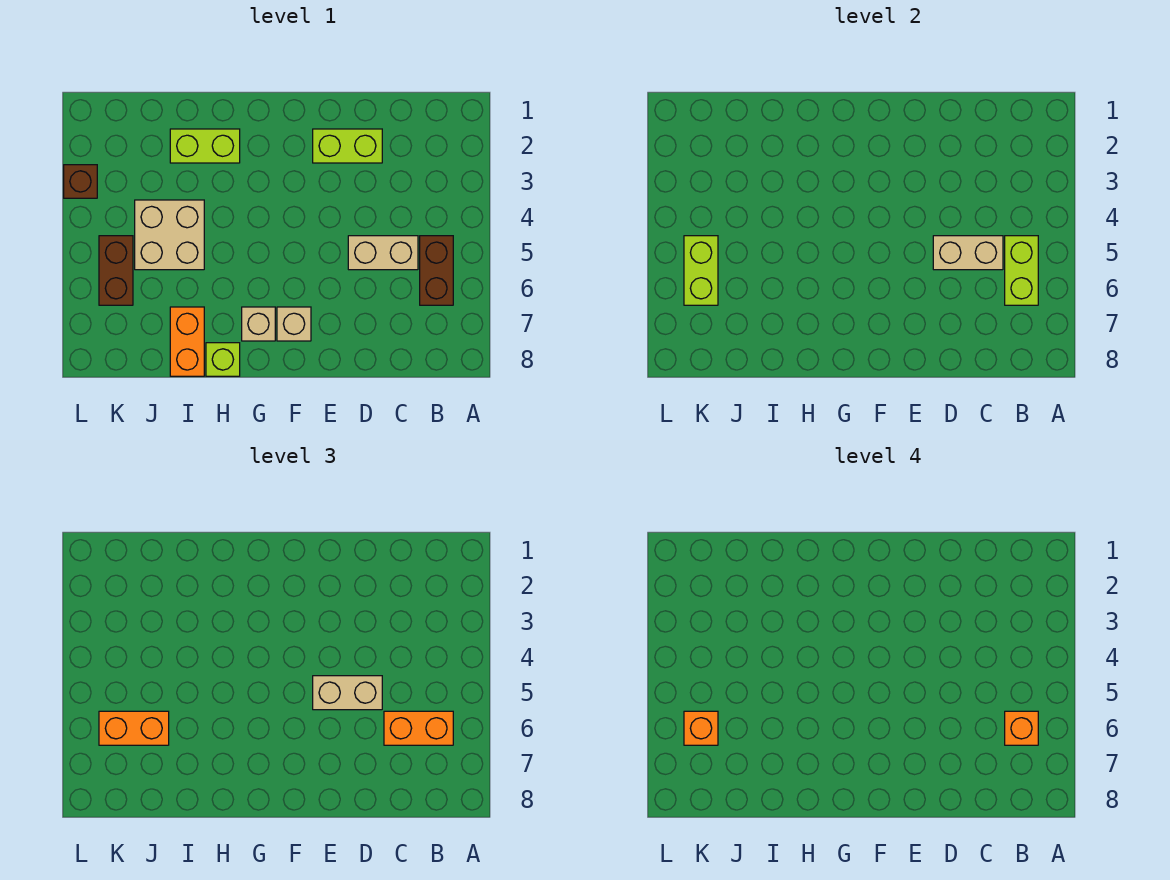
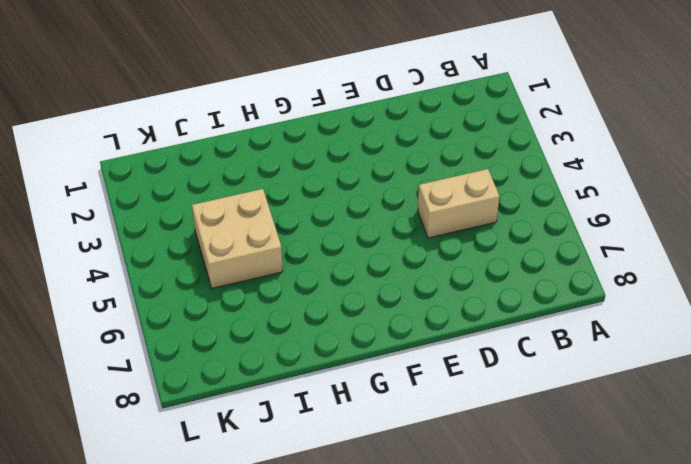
none -> brown brick B5:B6 level 1
none -> lime brick D2:E2 level 1
none -> tan brick F7 level 1

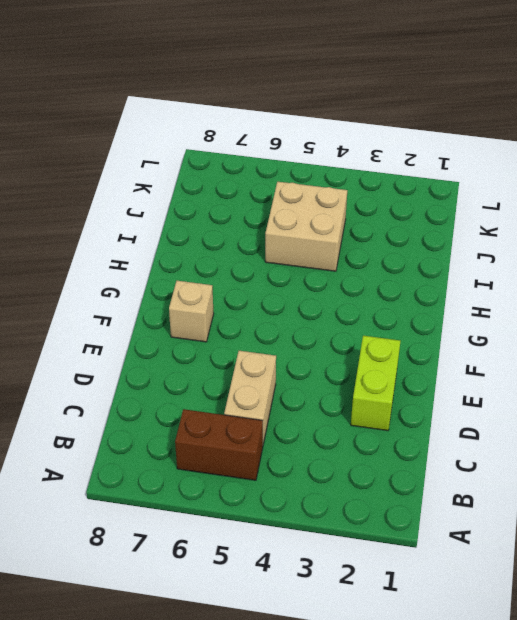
none -> tan brick G7 level 1
none -> lime brick H2:I2 level 1
none -> lime brick H8 level 1

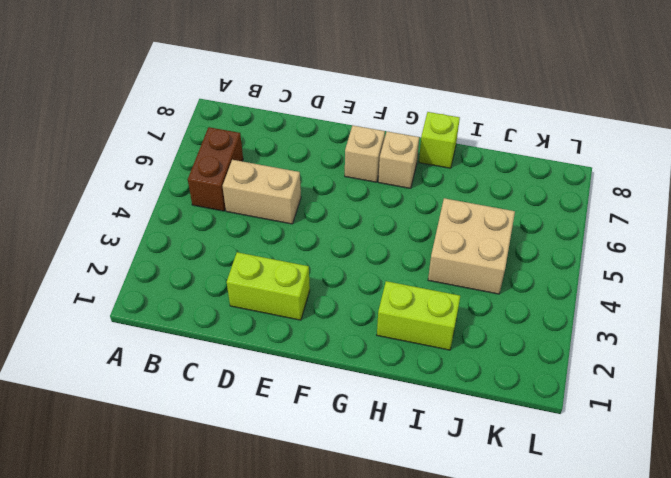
none -> orange brick I7:I8 level 1
none -> brown brick K5:K6 level 1
none -> brown brick L3 level 1

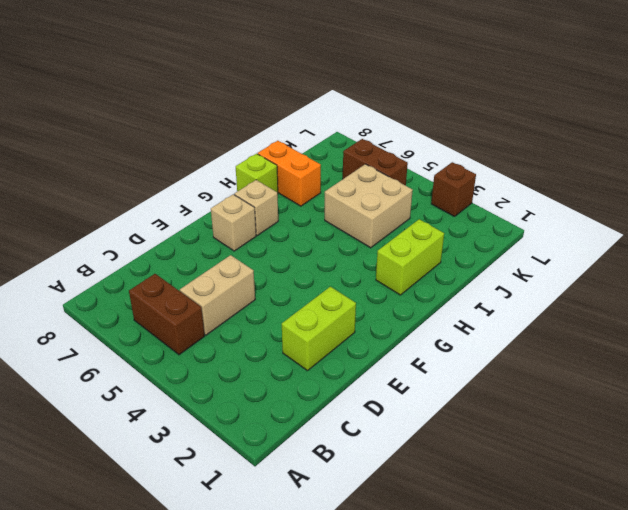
none -> lime brick B5:B6 level 2
none -> tan brick C5:D5 level 2
none -> lime brick K5:K6 level 2

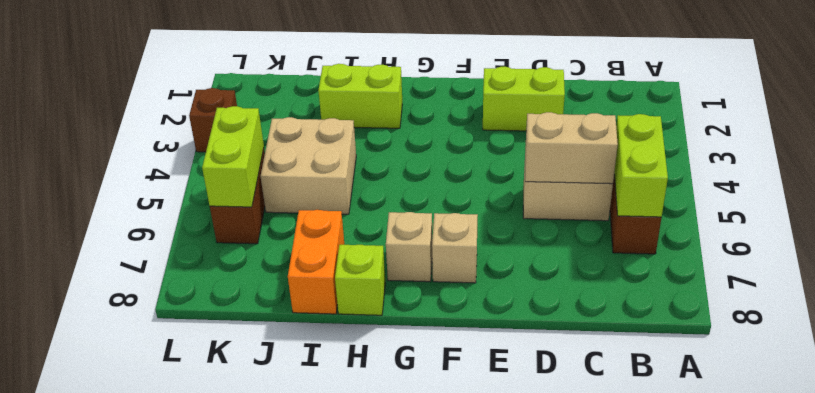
none -> orange brick B6:C6 level 3
none -> tan brick D5:E5 level 3
none -> orange brick J6:K6 level 3

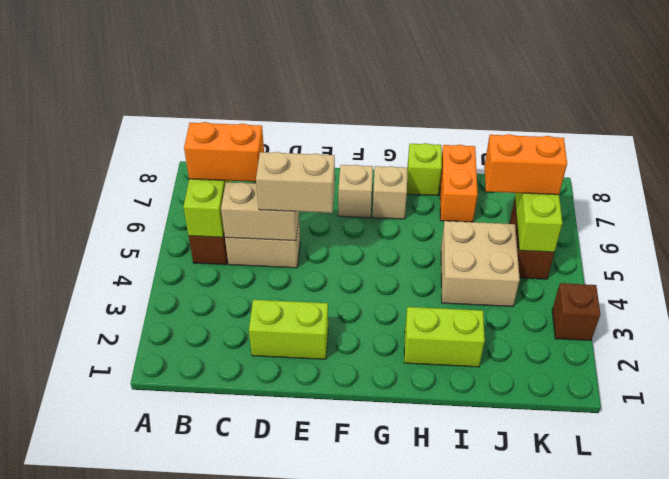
none -> orange brick B6 level 4
none -> orange brick K6 level 4

